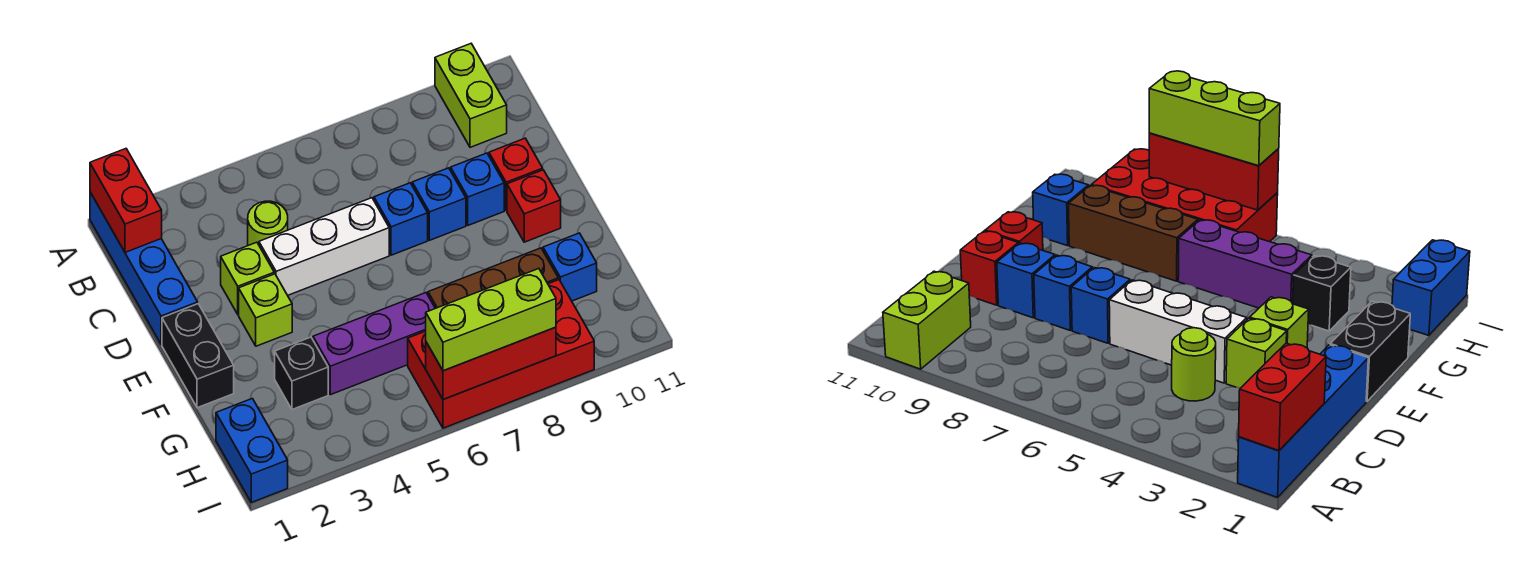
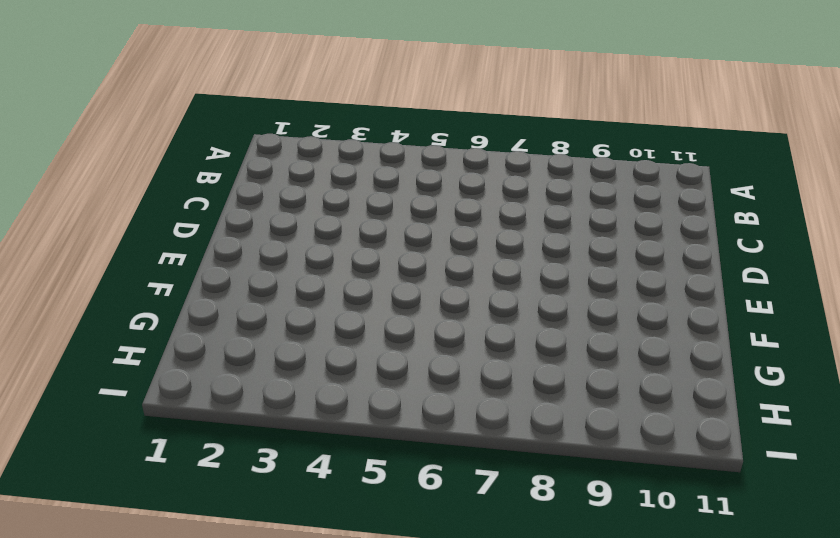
none -> blue brick A1:D1 level 1
none -> lime brick A10:B10 level 1
none -> lime round brick C4 level 1

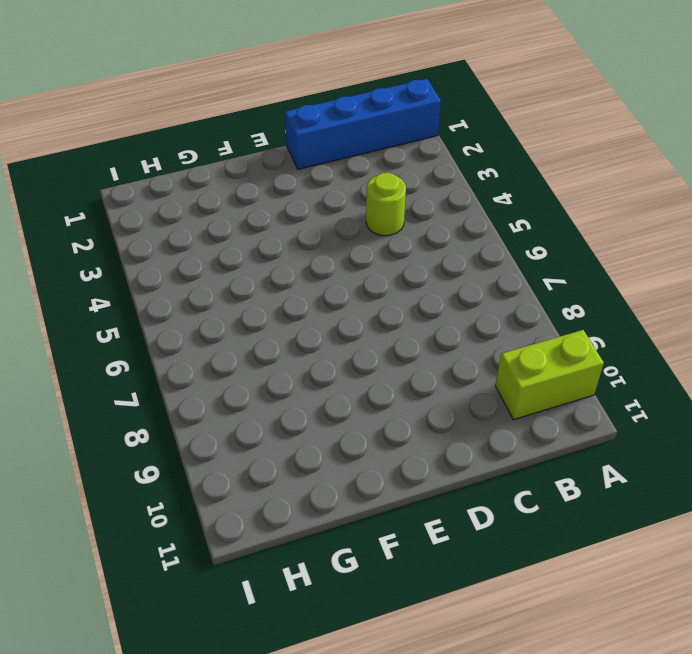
none -> lime brick D3 level 1
none -> white brick D4:D6 level 1
none -> blue brick D7 level 1

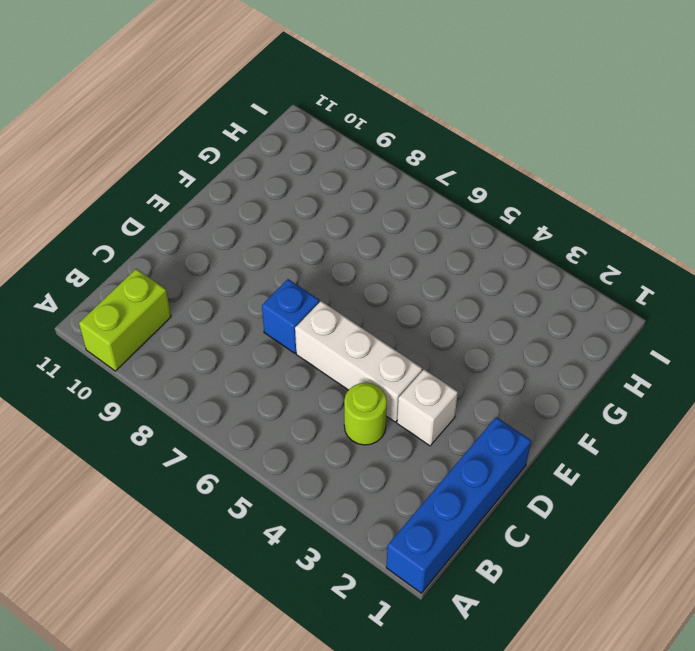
white brick D3 level 1 -> lime brick D3 level 1
none -> blue brick D8 level 1
none -> blue brick D9 level 1
none -> red brick D10 level 1

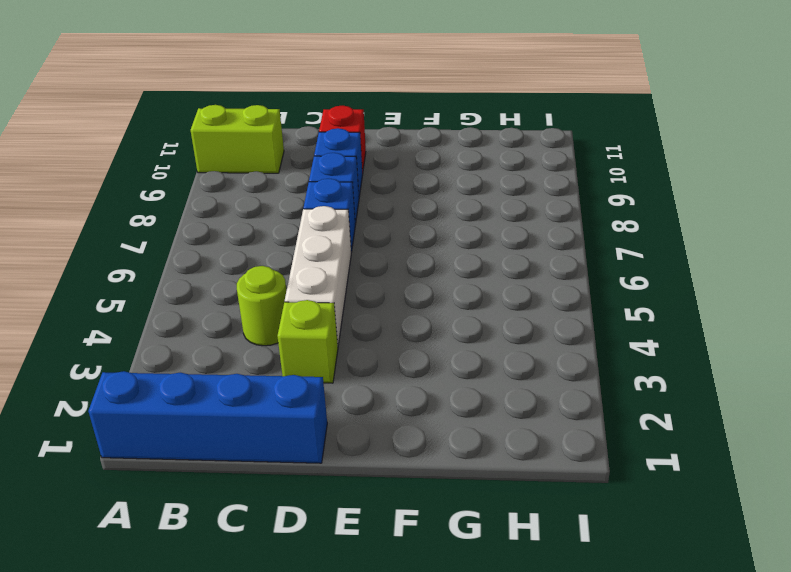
none -> black brick E1:F1 level 1
none -> lime brick E3 level 1
none -> red brick E10 level 1

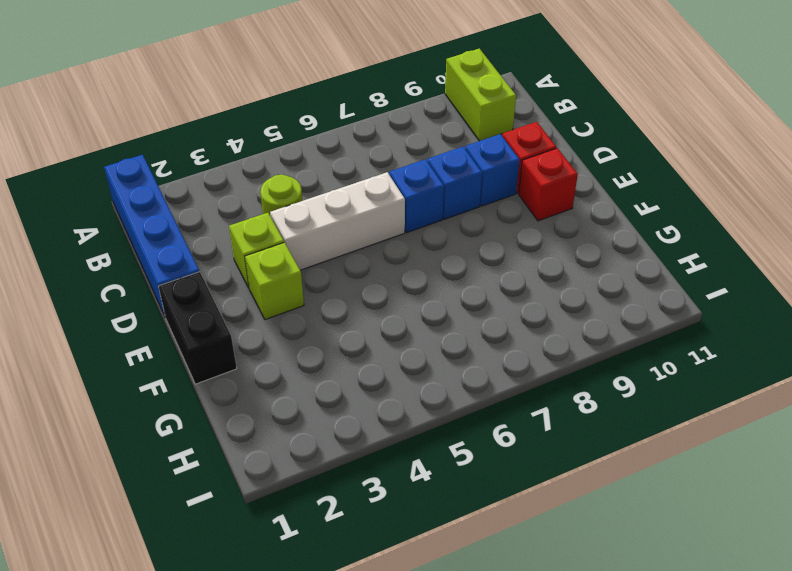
none -> black brick G3 level 1
none -> purple brick G4:G6 level 1
none -> brown brick G7:G9 level 1

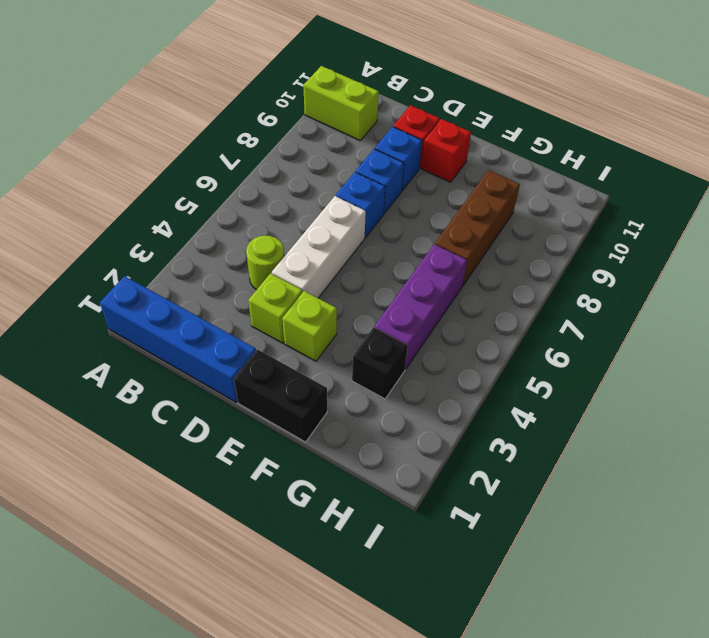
none -> blue brick G10 level 1
none -> blue brick H1:I1 level 1
none -> red brick H6:I9 level 1

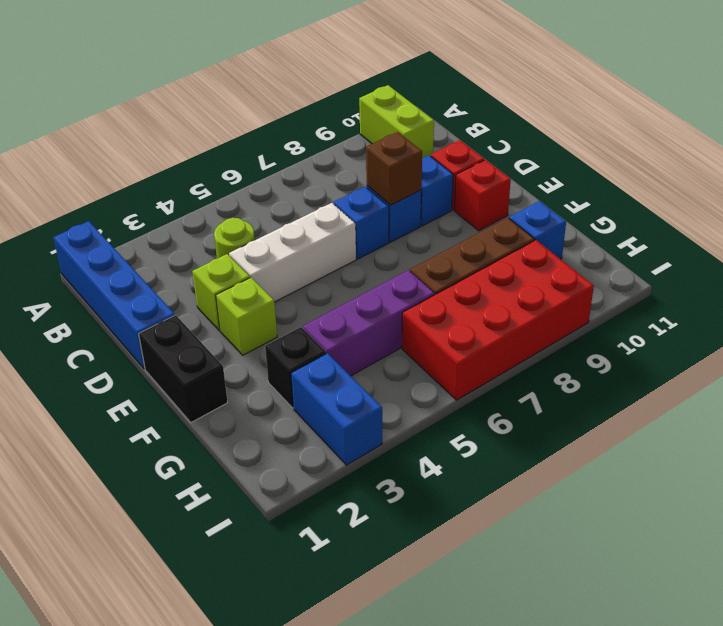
brown brick D8 level 2 -> none
blue brick H3:I3 level 1 -> blue brick H1:I1 level 1
none -> red brick A1:B1 level 2
none -> red brick I6:I8 level 2
none -> lime brick I6:I8 level 3

